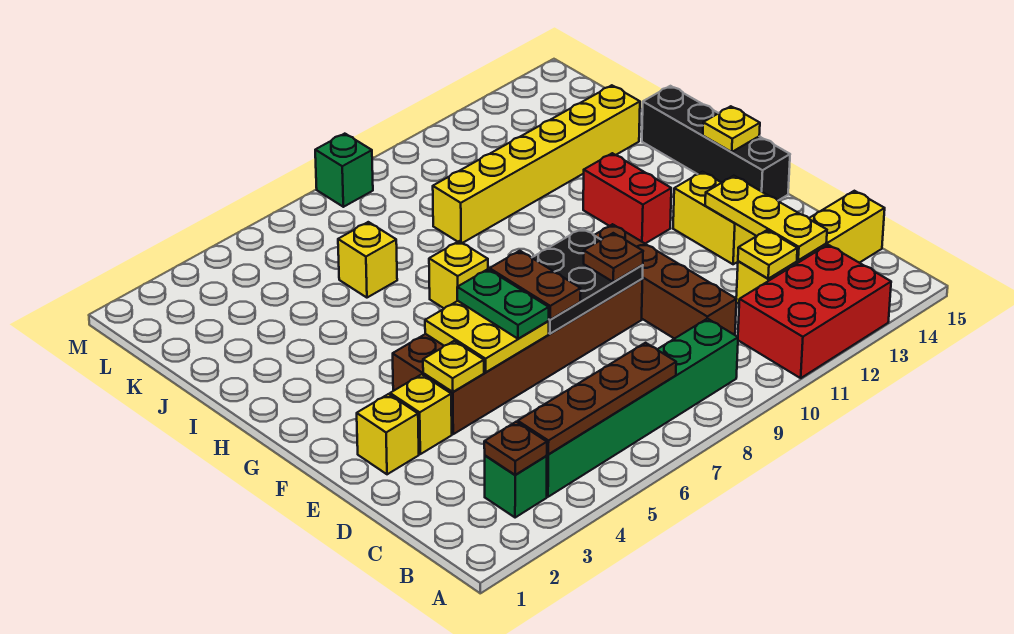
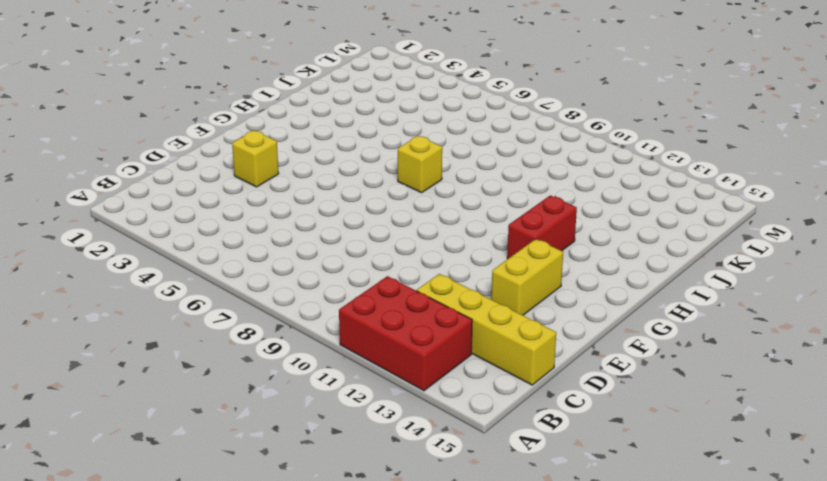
none -> green brick B3 level 1
none -> green brick B4:B9 level 1
none -> brown brick C10:F10 level 1

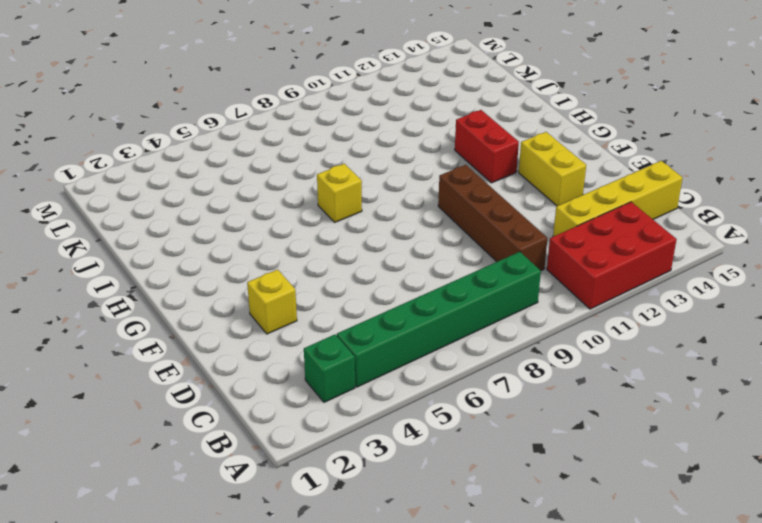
none -> yellow brick E2 level 1
none -> brown brick E4:F9 level 1
none -> black brick F15:I15 level 1

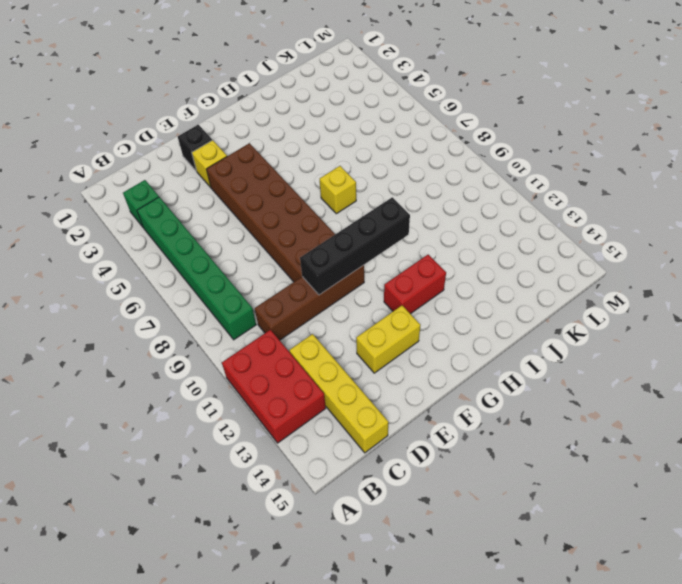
black brick E2 level 1 -> yellow brick E2 level 1
black brick E10:H10 level 2 -> black brick F15:I15 level 1
none -> yellow brick J6 level 1
none -> yellow brick J9:J14 level 1
none -> green brick M8 level 1

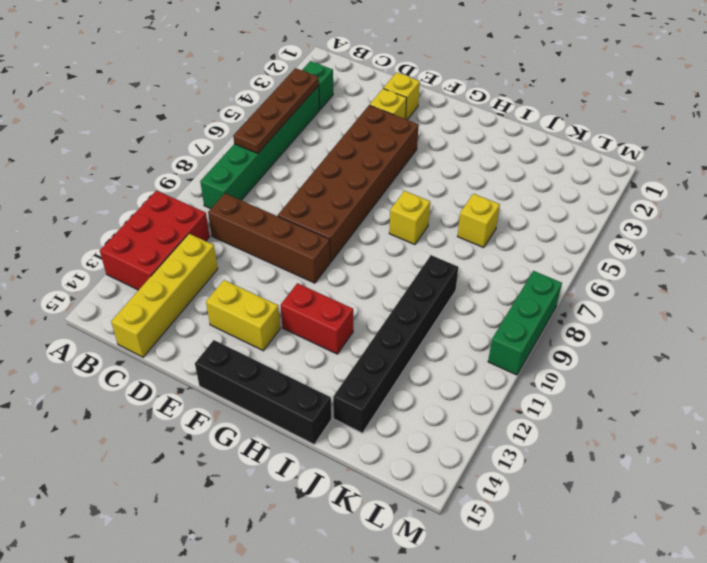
black brick J9:J14 level 1 -> yellow brick J9:J14 level 1
green brick M8:M10 level 1 -> green brick M8 level 1
none -> brown plate B3 level 2
none -> yellow plate C12 level 2
none -> yellow plate C13:E13 level 2

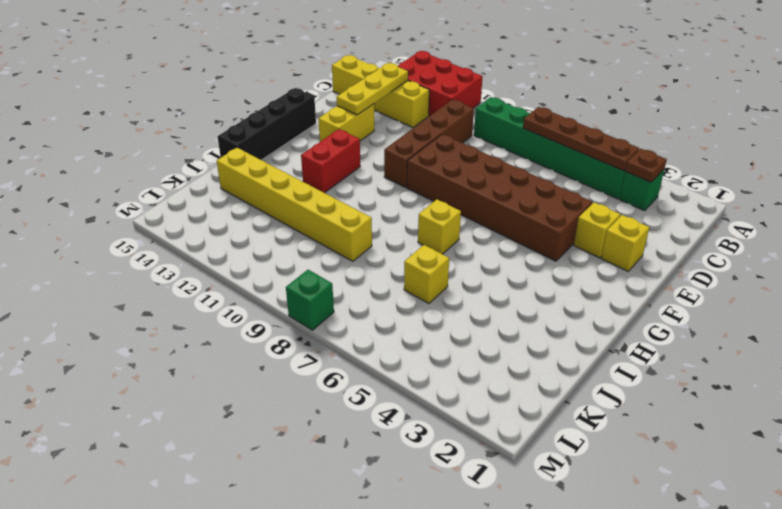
none -> yellow plate C12 level 2
none -> yellow plate E4 level 2
none -> yellow plate E5:F6 level 2

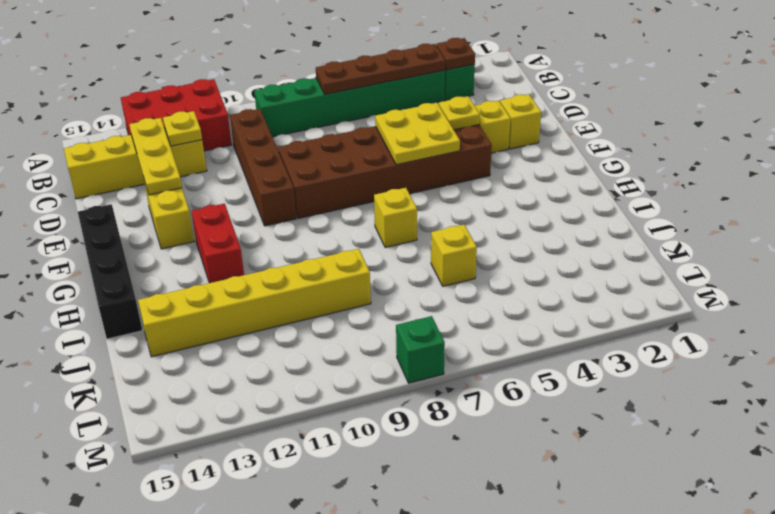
none -> black plate E7:F9 level 2
none -> yellow plate G15 level 2
none -> green plate E6:F6 level 3

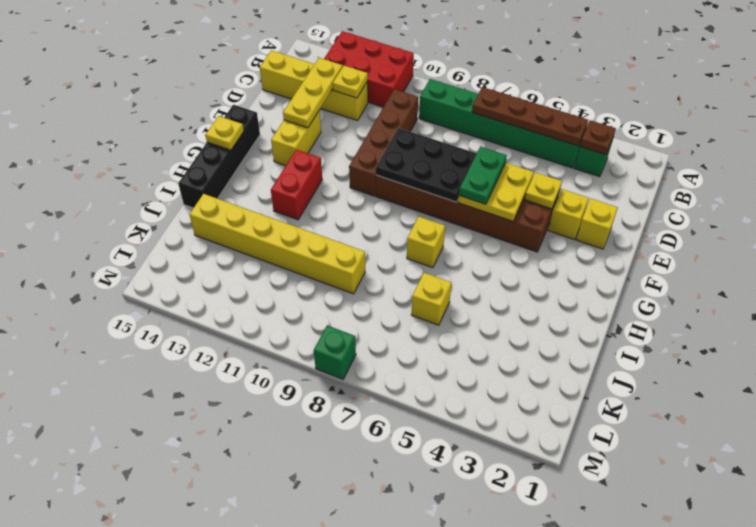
none -> brown plate E7:F7 level 3
none -> brown plate E9 level 3

